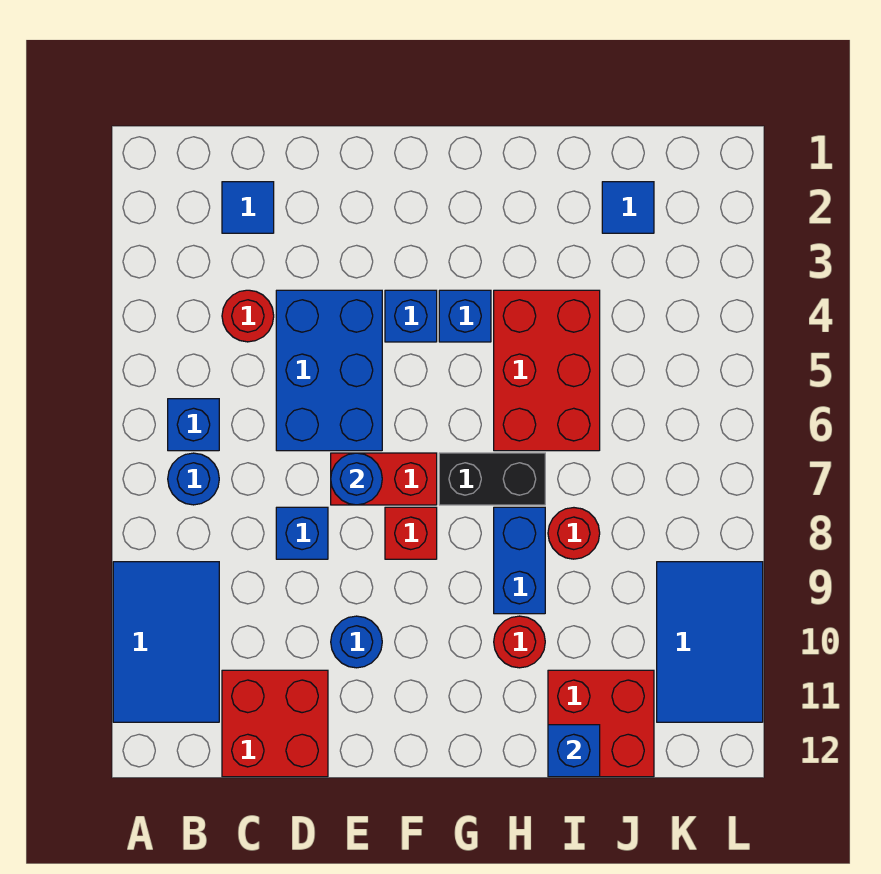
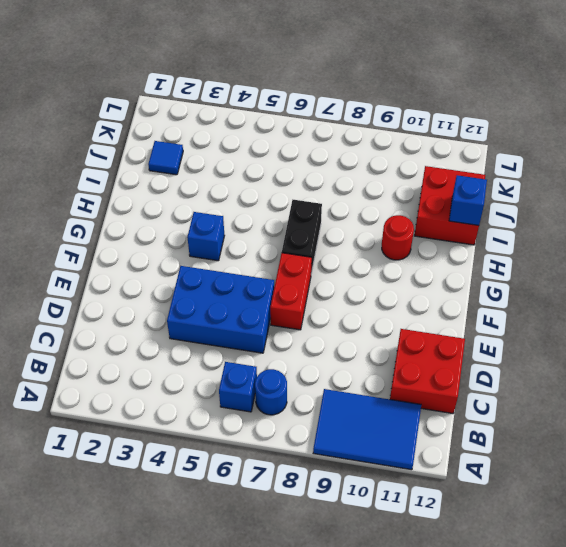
none -> blue tile C2 level 1
none -> red round brick C4 level 1
none -> blue brick D8 level 1

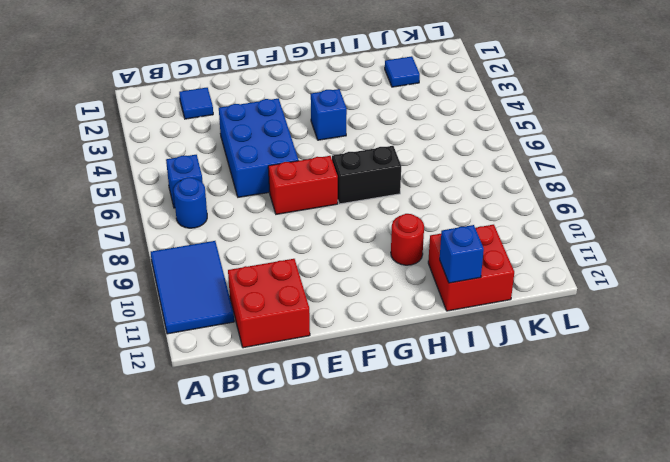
none -> red round brick C4 level 1
none -> blue brick D8 level 1
none -> blue round brick E10 level 1

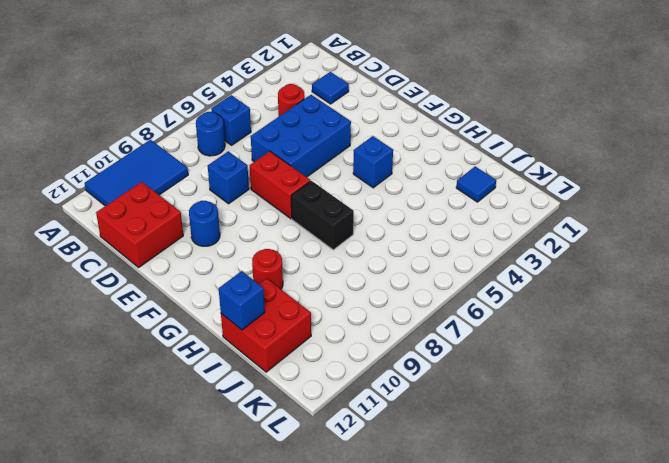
none -> blue brick F4 level 1
none -> red brick F8 level 1
none -> red brick H4:I6 level 1

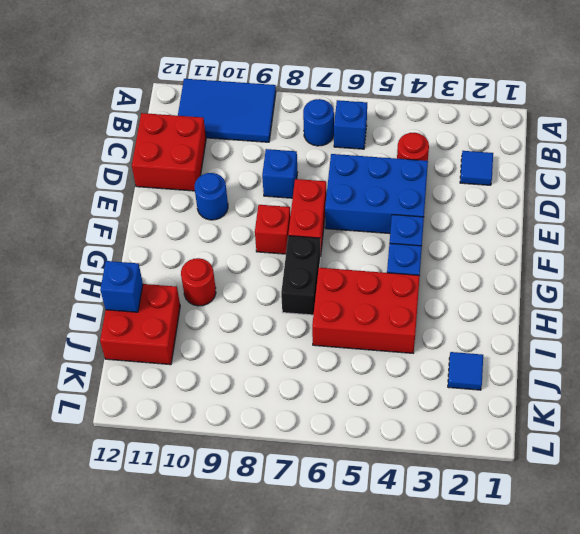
none -> blue brick H8:H9 level 1
none -> red round brick I8 level 1
none -> blue tile K9:L11 level 1

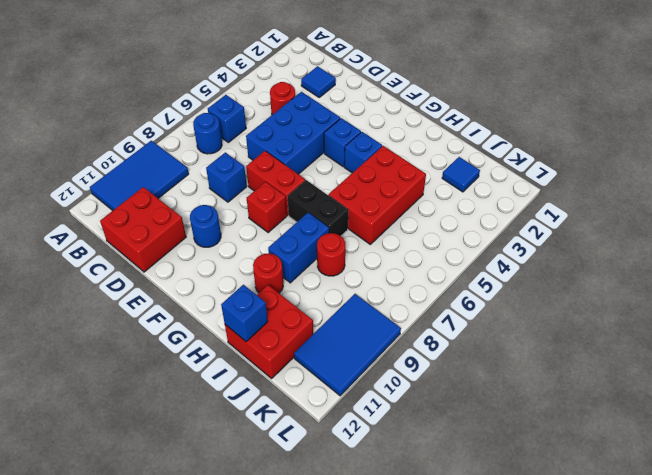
none -> blue round brick E7 level 2

